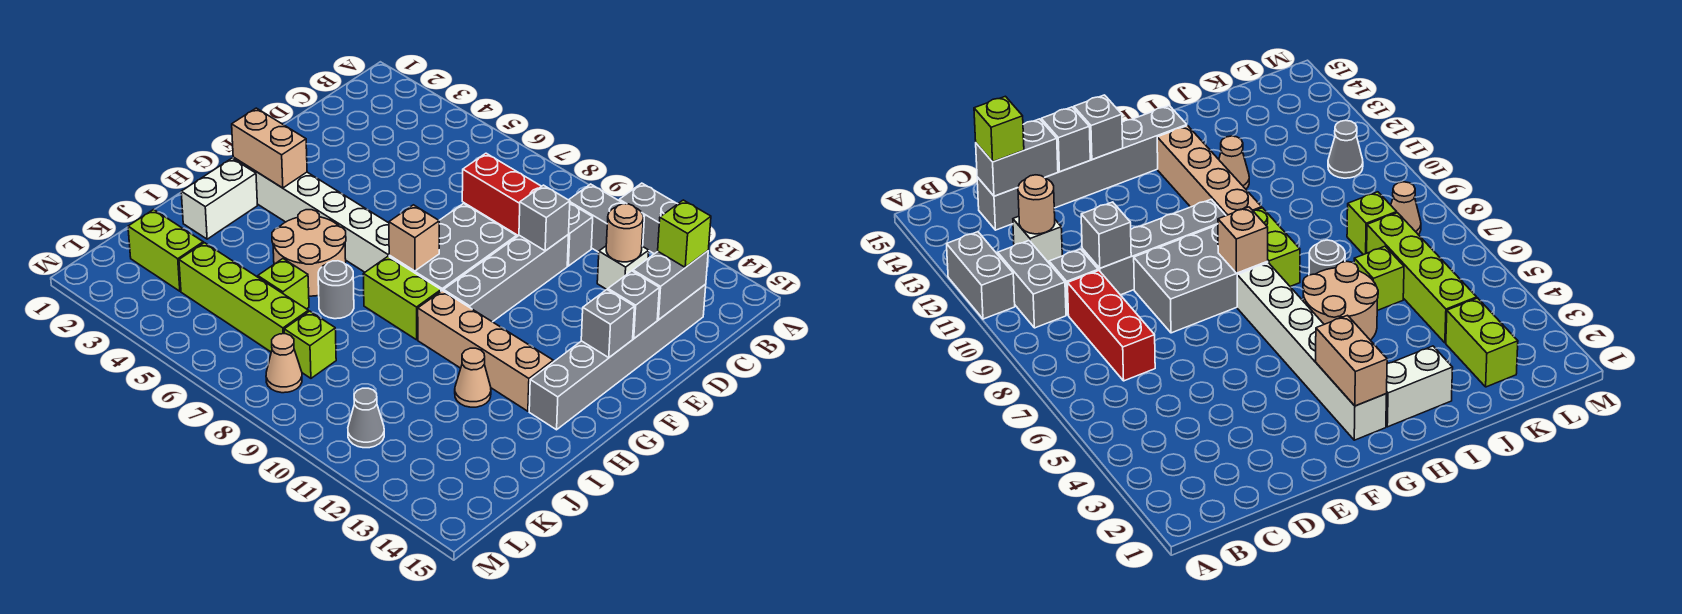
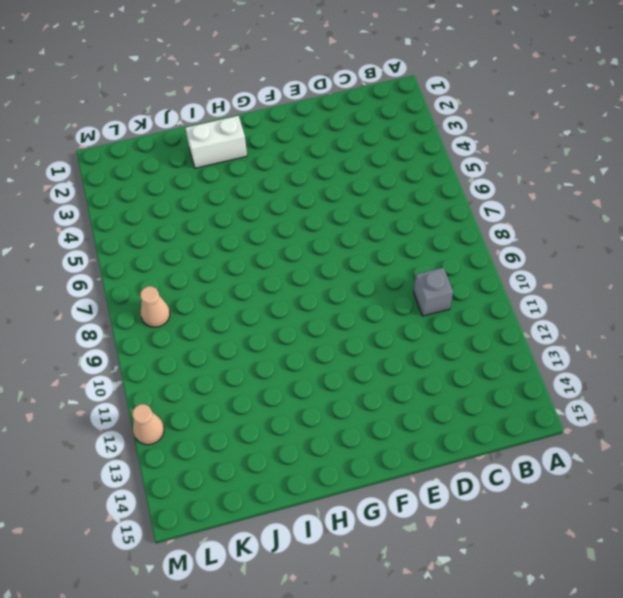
tan cone M12 level 1 -> tan cone I12 level 1
none -> grey brick A11:A12 level 1
none -> grey brick B10:B11 level 1
none -> red brick C7:C9 level 1

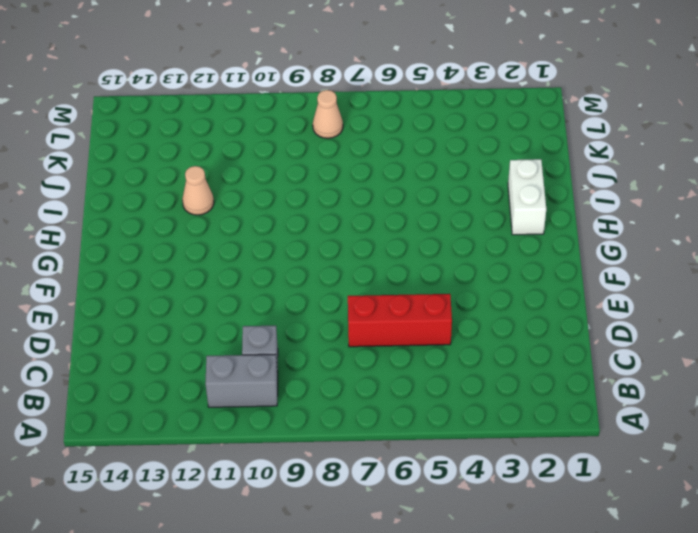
red brick D5:D7 level 1 -> red brick C7:C9 level 1
none -> grey brick A11:A12 level 1
none -> white brick C12 level 1
none -> grey brick C14:H14 level 1

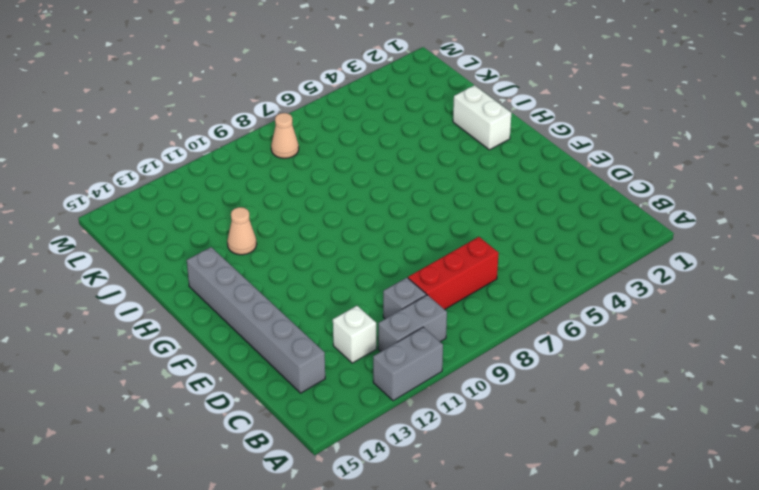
none -> grey brick D10:G10 level 1
none -> grey brick E8:G9 level 1
none -> white brick G2:G7 level 1

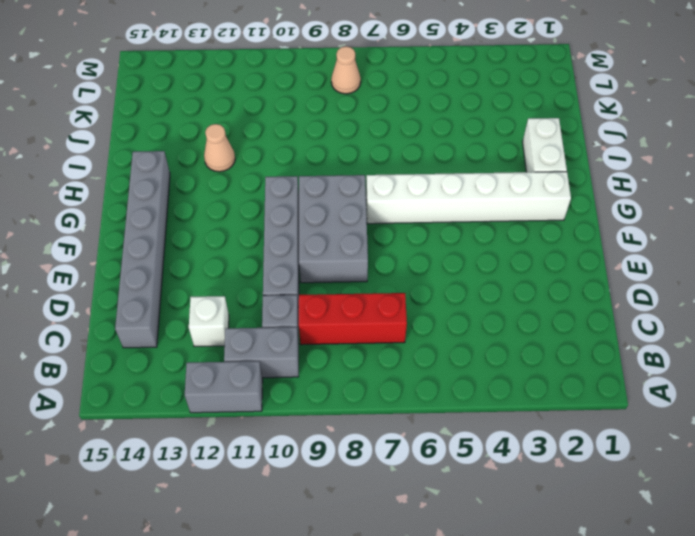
none -> tan round brick H5:I6 level 1
none -> lime brick H8:H9 level 1
none -> tan brick H10:H13 level 1

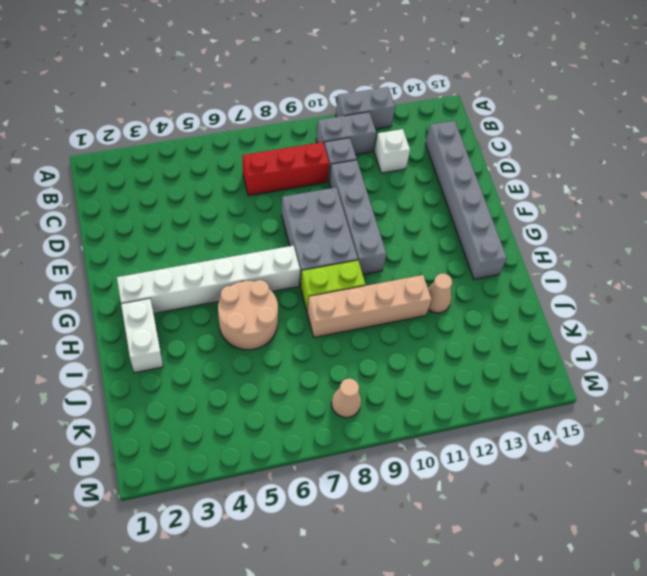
tan brick I8:I11 level 1 -> tan brick H10:H13 level 1
none -> grey round brick I7 level 1
none -> lime brick J6 level 1
none -> lime brick K2:K3 level 1

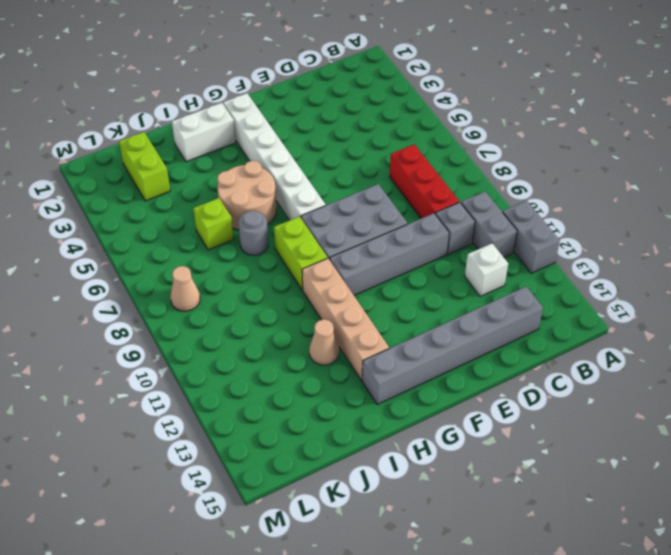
none -> lime brick K4:K7 level 1
none -> lime brick K8 level 1
none -> grey cone L11 level 1

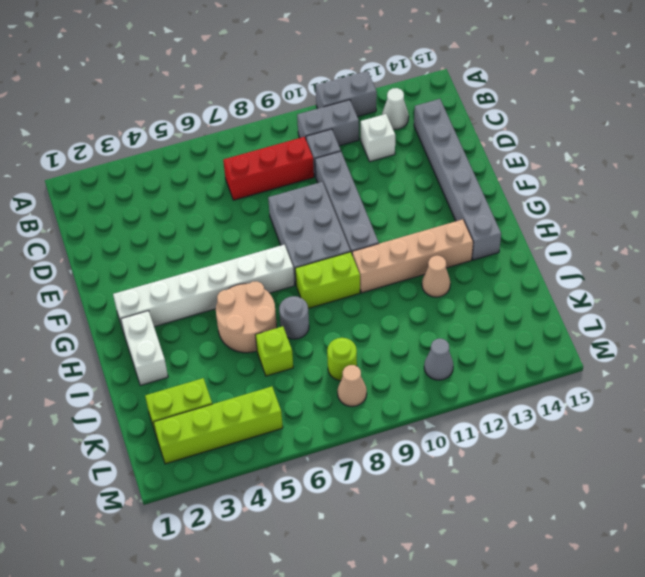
white cone B13 level 1 -> none
lime round brick K8 level 1 -> lime brick K8 level 1
lime brick L2:L5 level 1 -> lime brick K4:K7 level 1
none -> tan round brick C12 level 2
none -> grey brick C14:D14 level 2
none -> grey brick D10 level 2

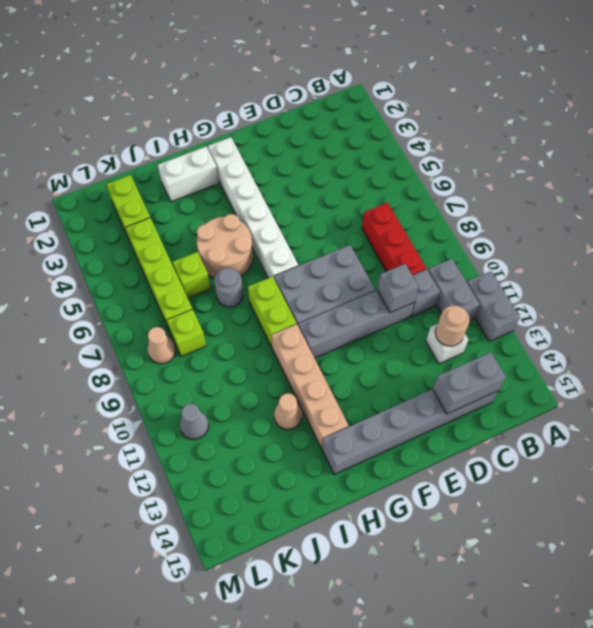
none -> grey brick E14 level 2
none -> grey brick F14 level 2
none -> tan brick G2:G3 level 2

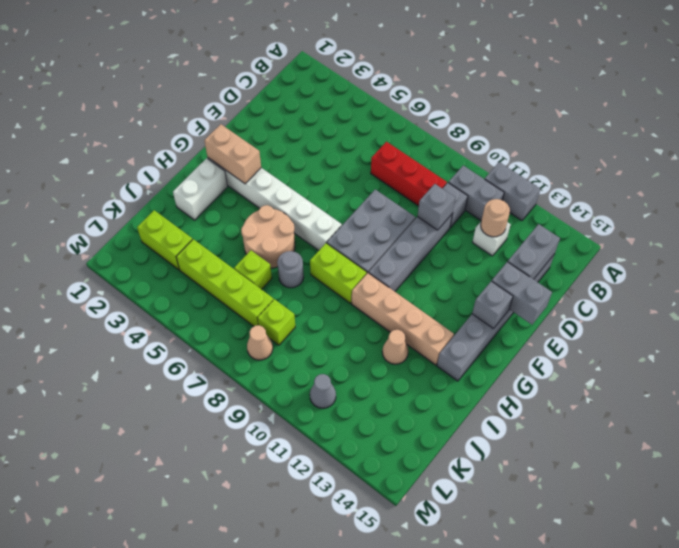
grey brick E14:E15 level 2 -> grey brick E14 level 2
none -> tan brick G8 level 2
none -> lime brick C14 level 3

